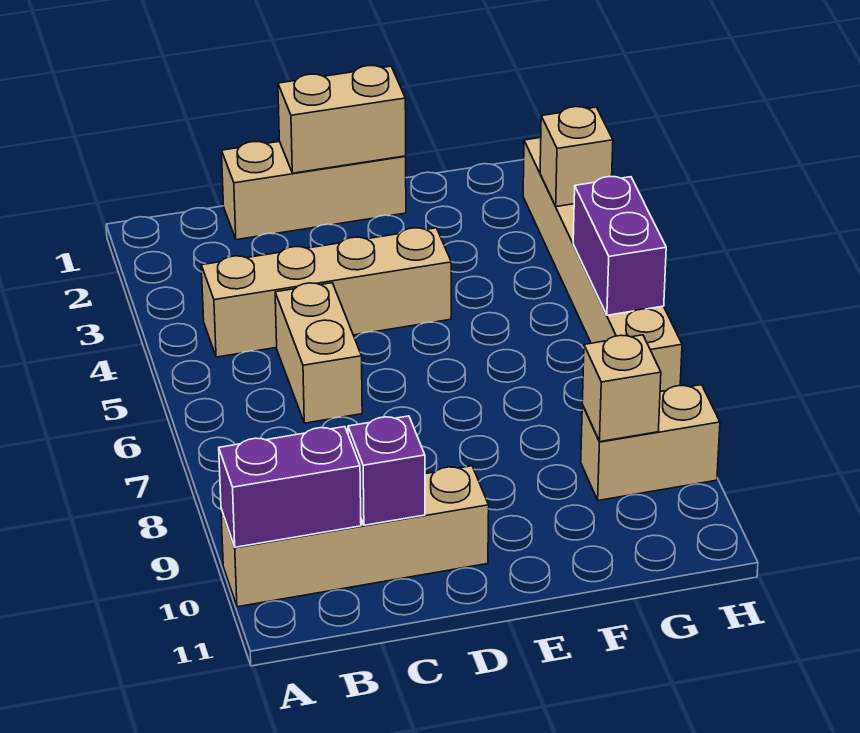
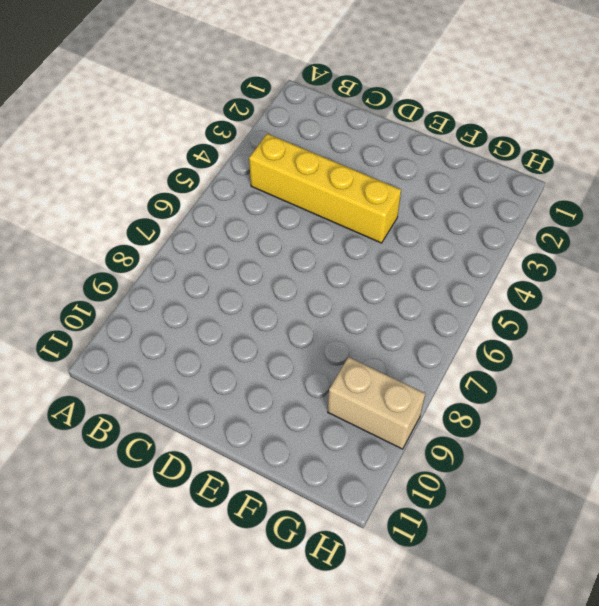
yellow brick B4:E4 level 1 -> tan brick B4:E4 level 1
none -> tan brick A10:D10 level 1
none -> tan brick C1:E1 level 1
none -> tan brick C5:C6 level 1

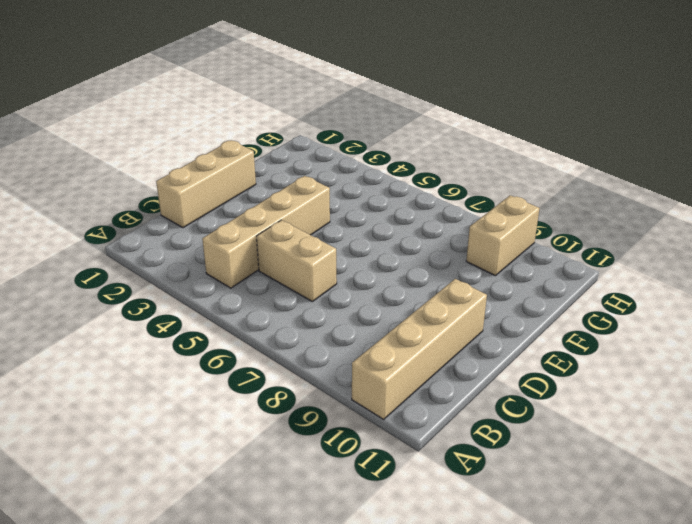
none -> tan brick H2:H7 level 1
none -> purple brick A10:B10 level 2
none -> purple brick C10 level 2

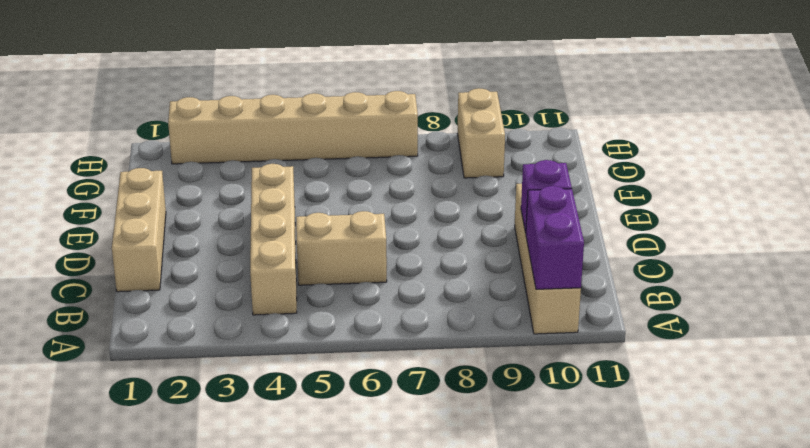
none -> tan brick D1:E1 level 2
none -> tan brick G9 level 2
none -> tan brick H3 level 2

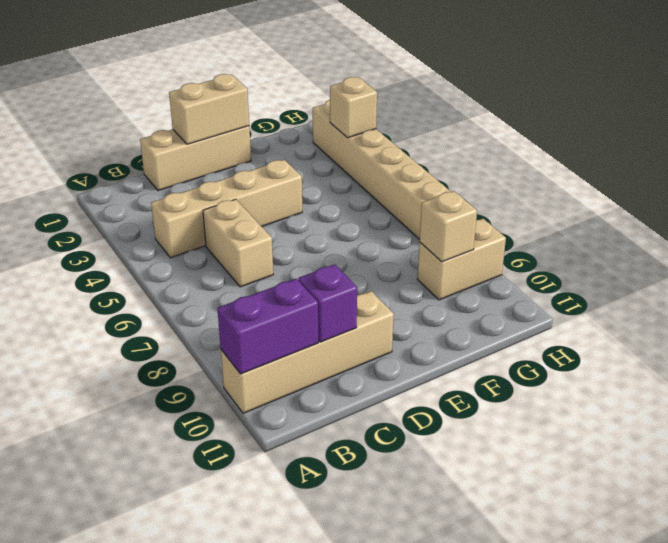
none -> purple brick H5:H6 level 2

